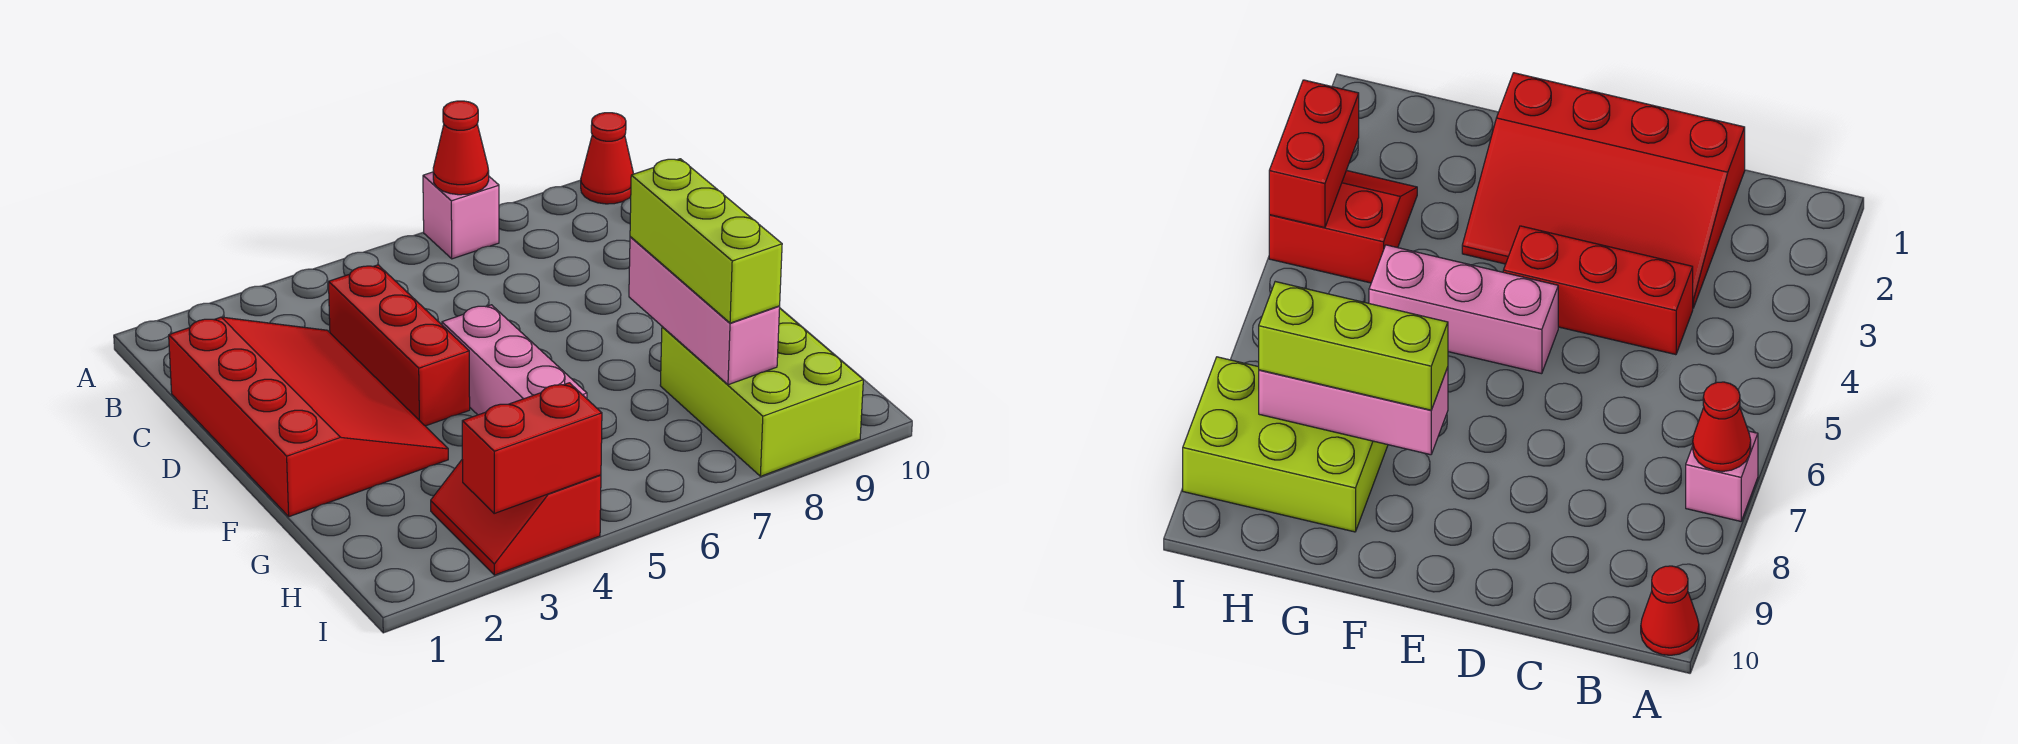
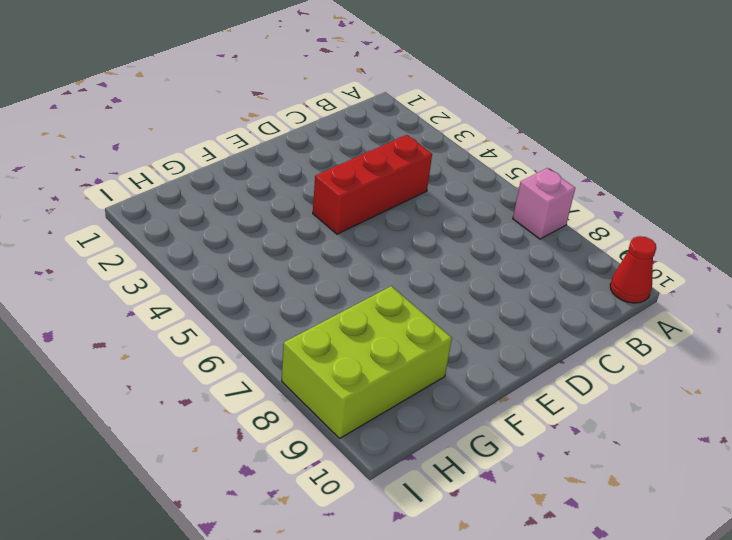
none -> red slope C1:F3 level 1 top 1
none -> pink brick E5:G5 level 1

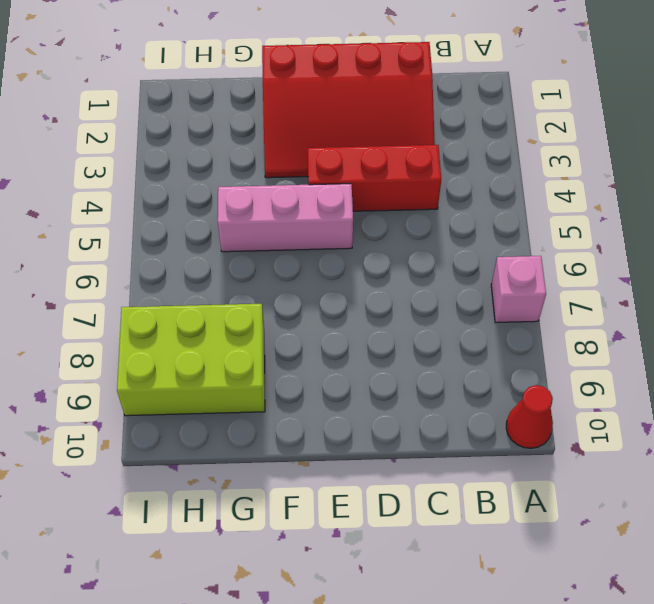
none -> red slope H3:I4 level 1 top 4
none -> red cone A7 level 2

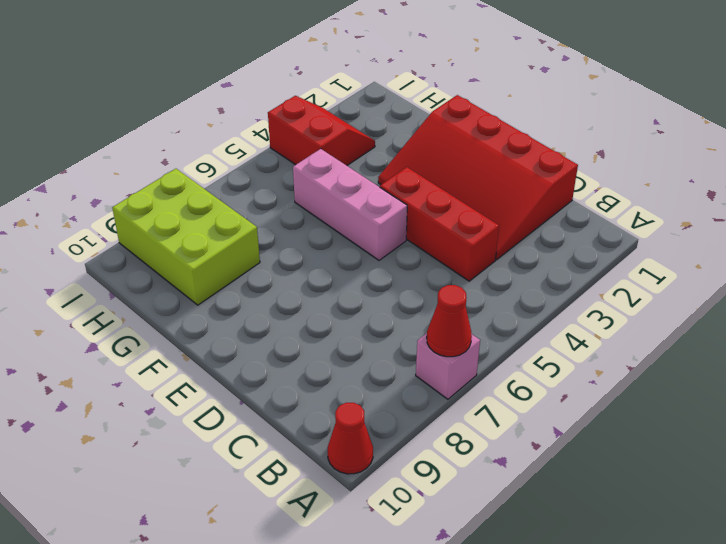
none -> pink brick F8:H8 level 2
none -> red brick I3:I4 level 2

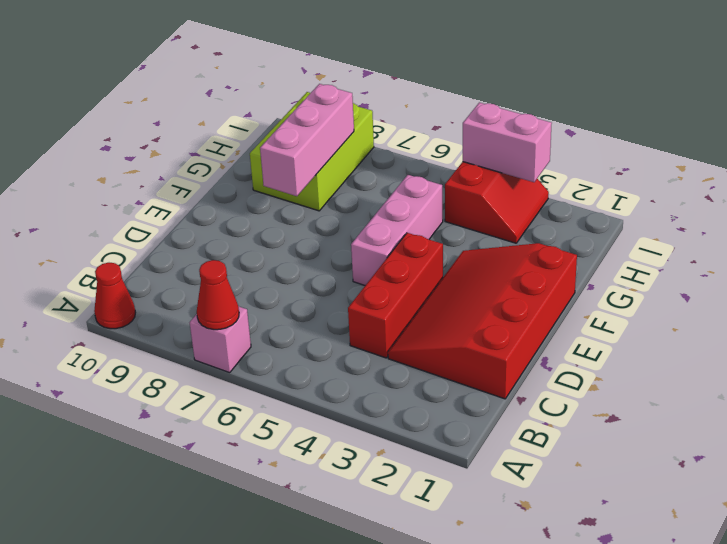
pink brick I3:I4 level 2 -> red brick I3:I4 level 2
none -> lime brick F8:H8 level 3

